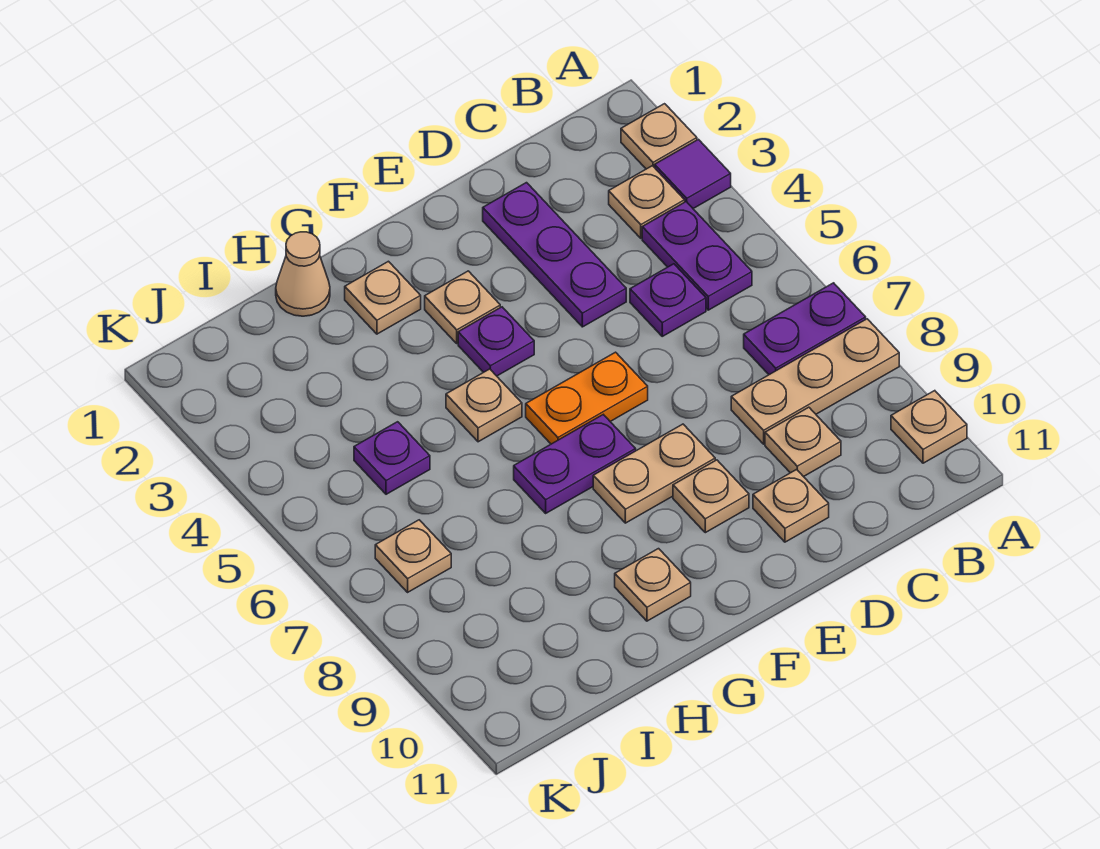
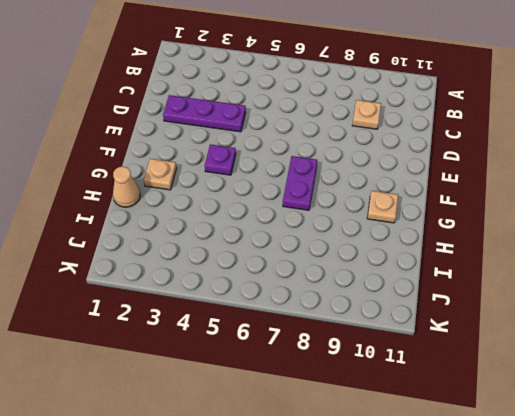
none -> tan plate A2 level 1
none -> purple tile A3 level 1
none -> purple plate A7:B7 level 1

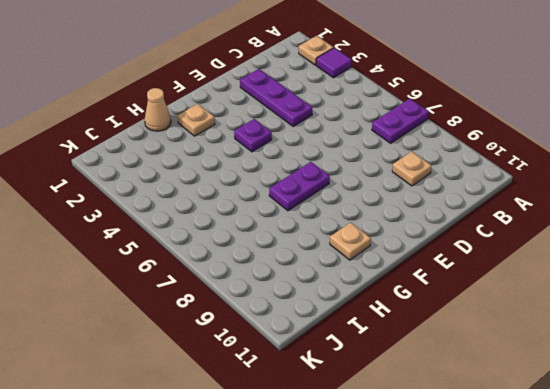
none -> tan plate A8:C8 level 1
none -> tan plate A10 level 1
none -> tan plate B3 level 1

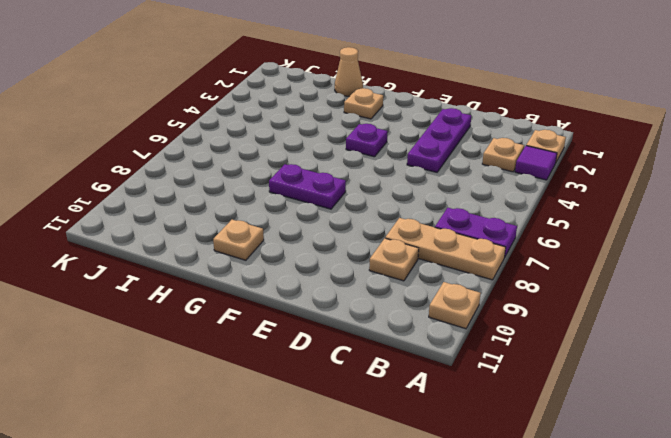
none -> purple plate B4:B5 level 1
none -> purple plate C5 level 1
none -> tan plate D10 level 1

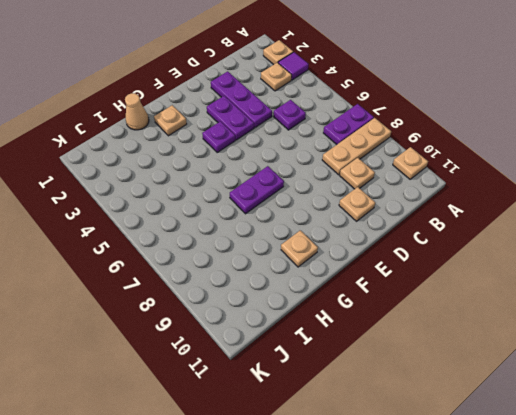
purple plate E3:E4 level 1 -> purple plate B4:B5 level 1
none -> orange plate E6:F6 level 1
none -> tan plate E8:F8 level 1
none -> tan plate E9 level 1

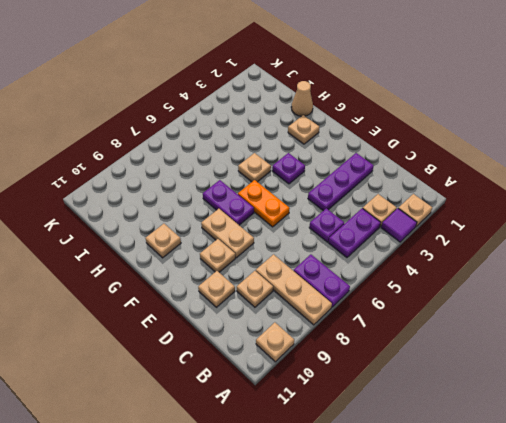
none -> tan plate F3 level 1
none -> purple plate I5 level 1
none -> tan plate J7 level 1

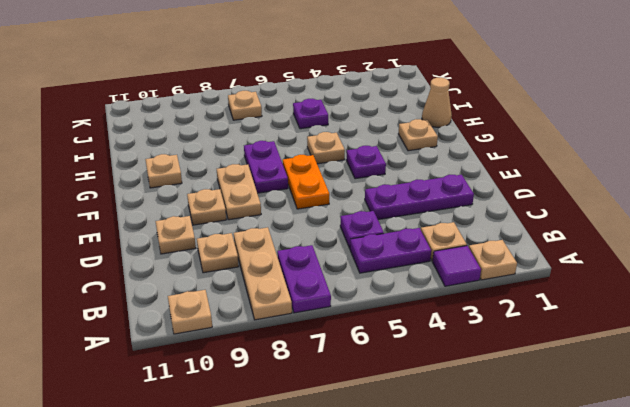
none -> tan plate F3 level 1

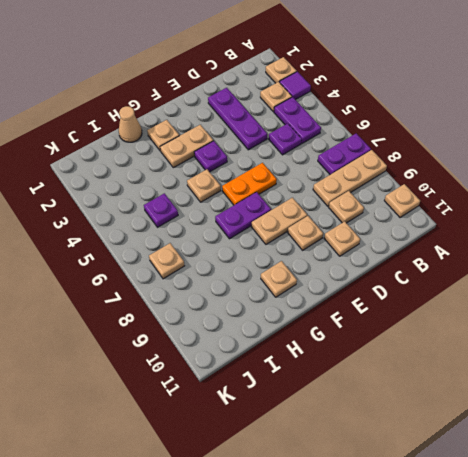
tan plate F3:G3 level 1 -> tan plate F3 level 1

